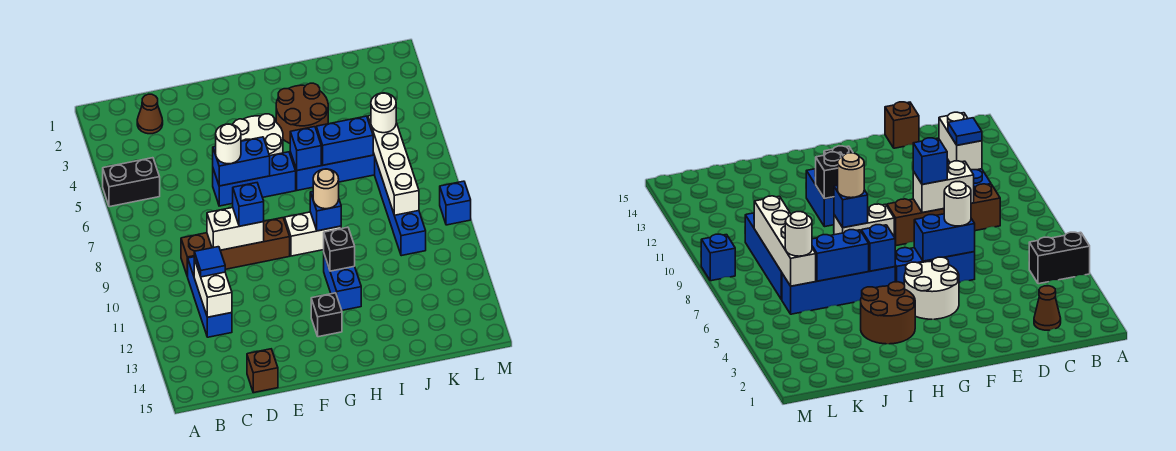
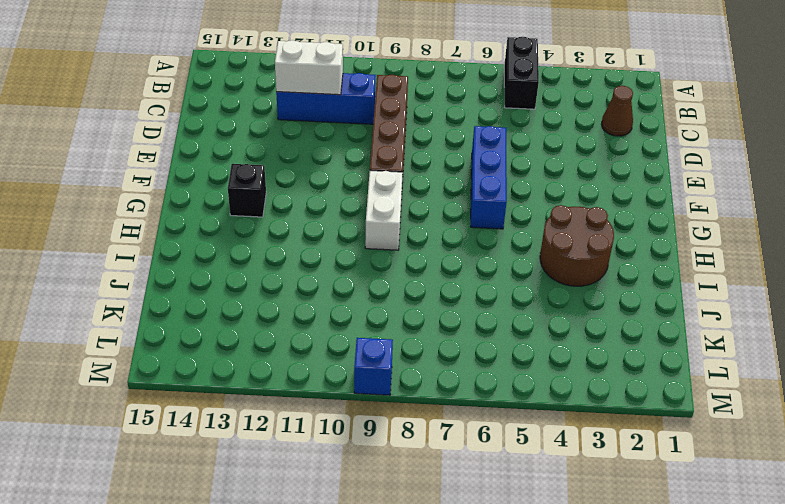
none -> brown brick D15 level 1
none -> white round brick F4:G5 level 1
none -> blue brick H6:K6 level 1

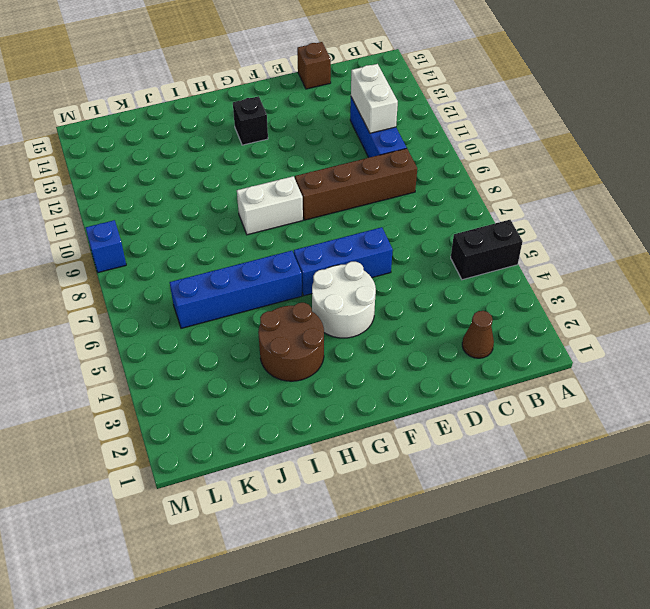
none -> blue brick H11:H12 level 1
none -> blue brick K7:K10 level 1
none -> white brick D9:E9 level 2

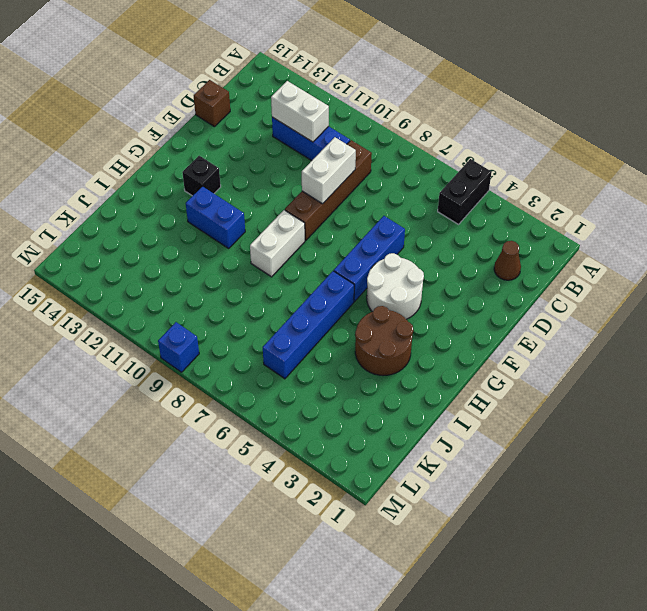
none -> blue brick K7:K10 level 1
none -> blue brick E6:F6 level 2
none -> blue brick H6 level 2

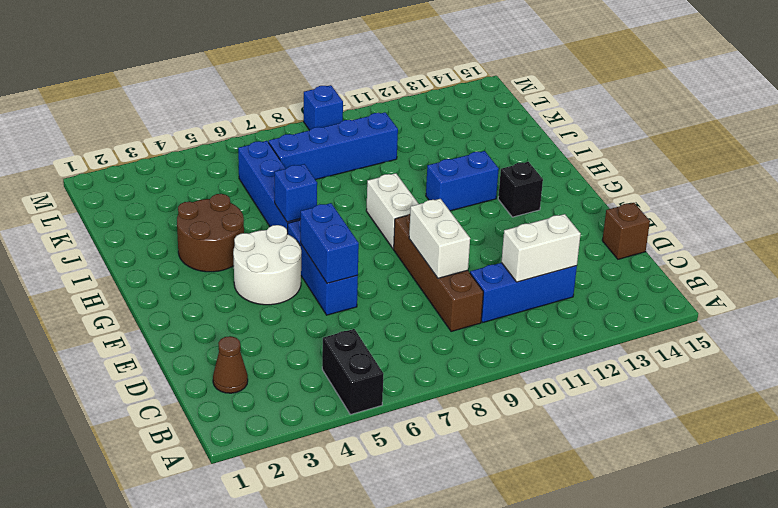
none -> blue brick H9 level 2
none -> black brick H11 level 2
none -> blue brick I6:J6 level 2

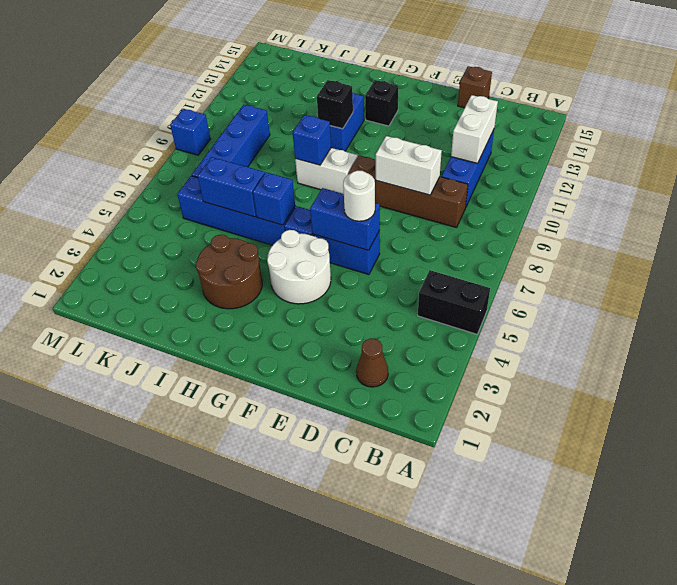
none -> white brick K6:K9 level 2
none -> blue tile C11 level 3
none -> blue brick E9 level 3

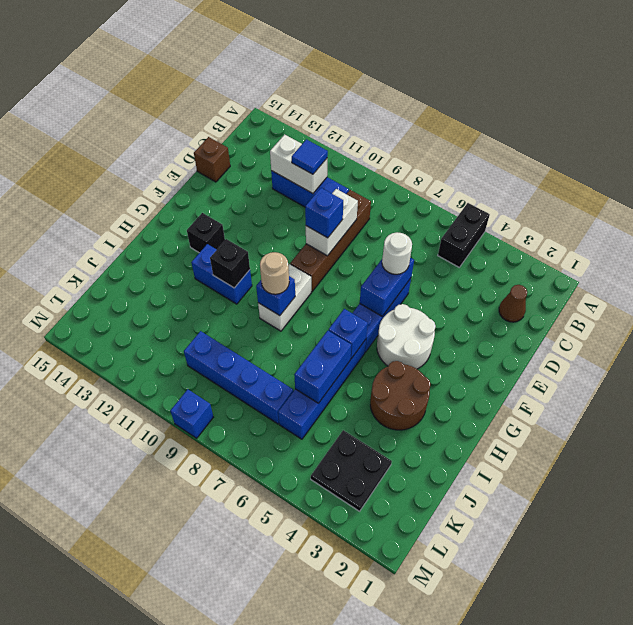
black plate K3:L4 level 1 -> none
none -> white brick K6:K9 level 2
none -> white round brick K6 level 3

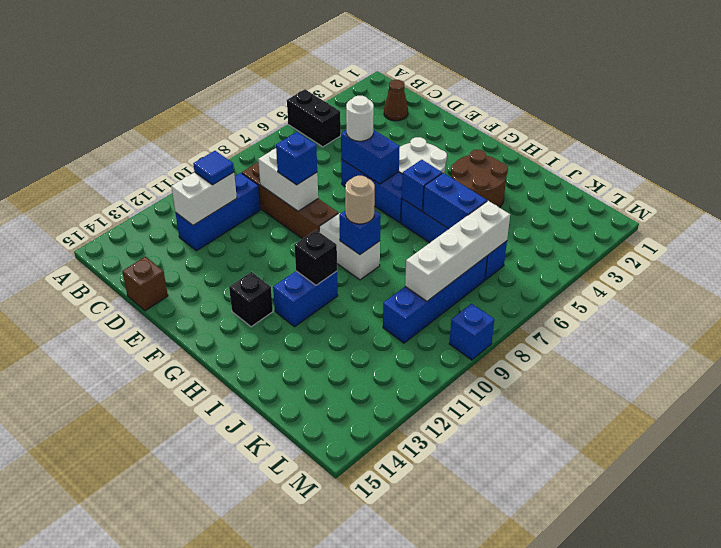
none -> white round brick K6 level 3

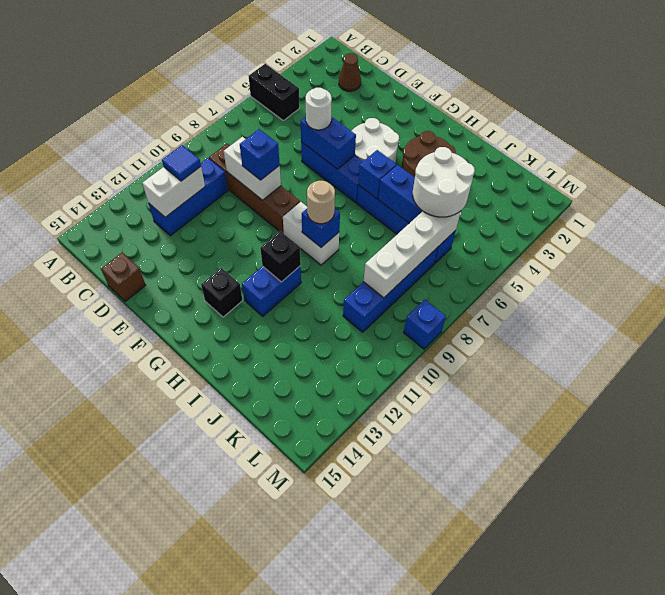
white round brick J5:K6 level 3 -> white round brick K6 level 3

